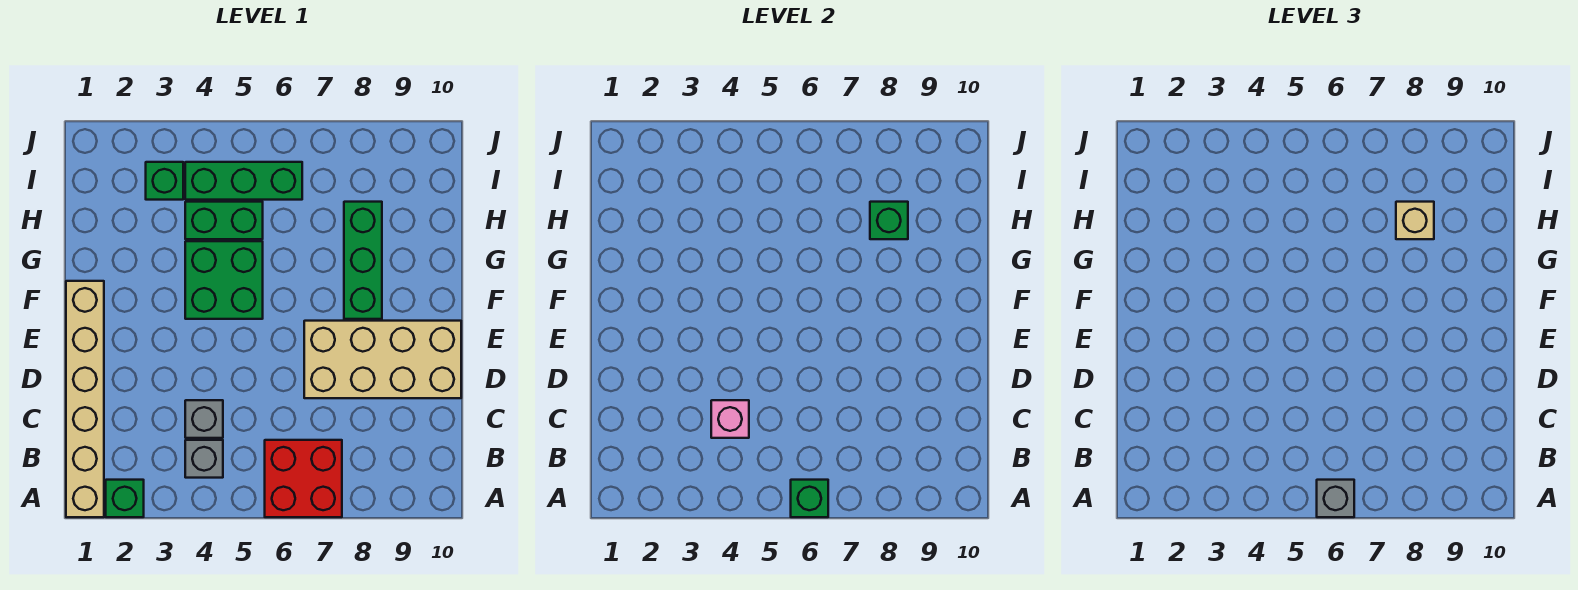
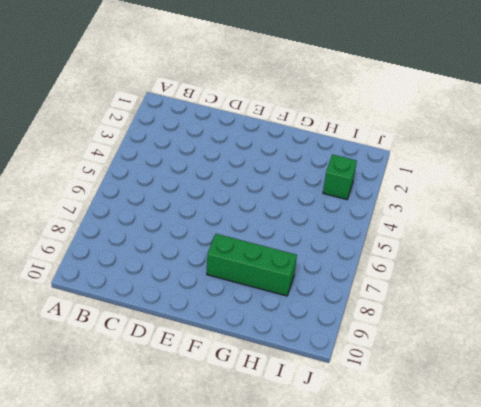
none -> tan brick A1:F1 level 1
none -> green brick A2 level 1
none -> red brick A6:B7 level 1

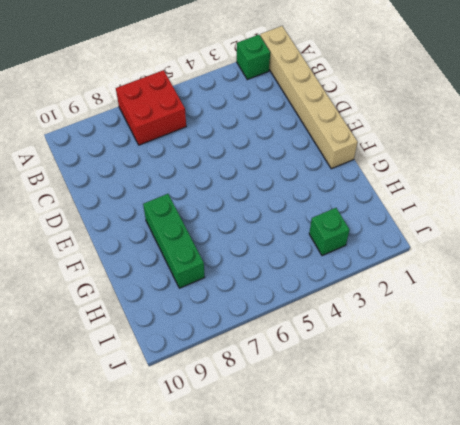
none -> grey brick B4 level 1
none -> grey brick C4 level 1
none -> tan brick D7:E10 level 1

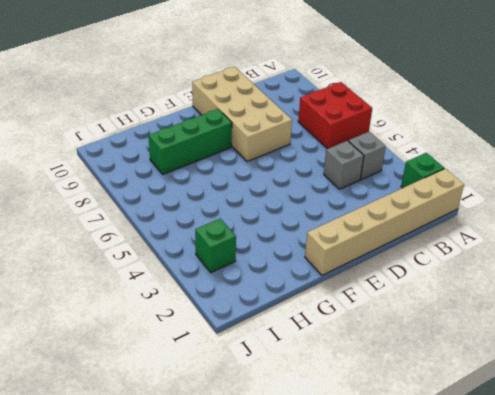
none -> green brick F4:G5 level 1
none -> green brick H4:H5 level 1
none -> green brick I4:I6 level 1

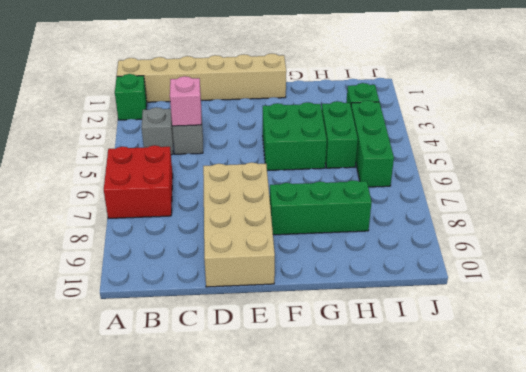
none -> green brick A6 level 2
none -> green brick H8 level 2
none -> grey brick A6 level 3

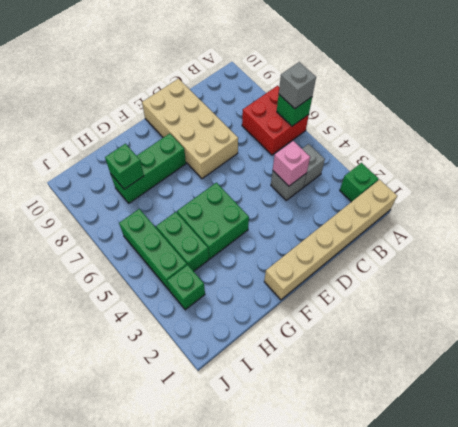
none -> tan brick H8 level 3

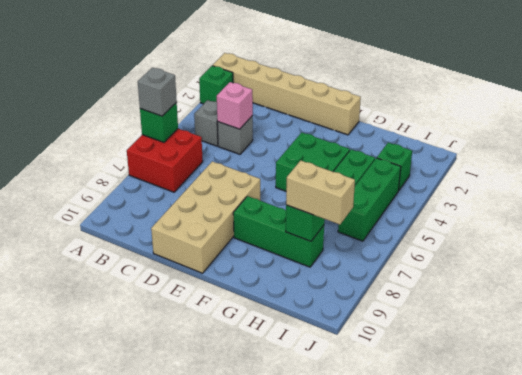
tan brick H8:I8 level 3 -> tan brick H8 level 3

